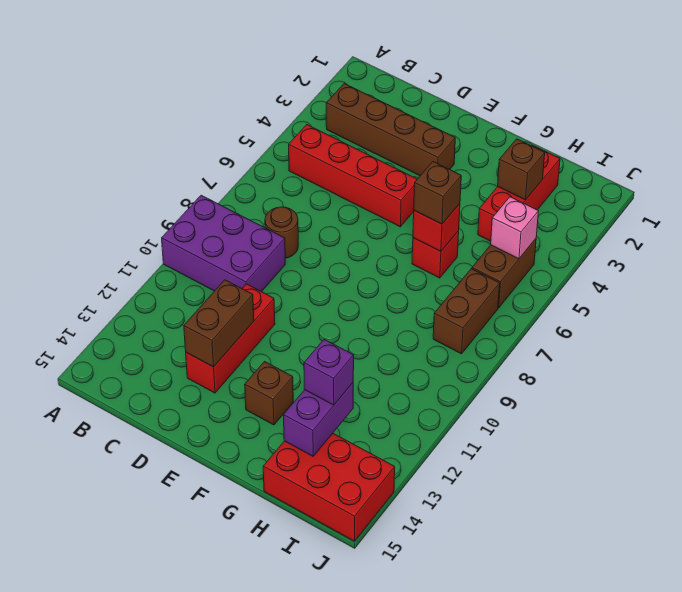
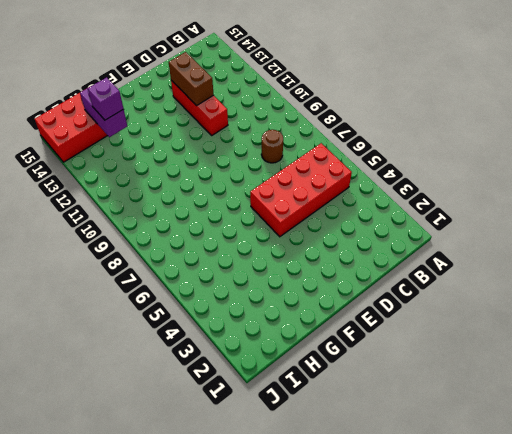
red brick B5:E6 level 1 -> red brick B5:E5 level 1
none -> purple brick A9:C10 level 1
none -> brown brick B3:E3 level 1
none -> brown brick F13 level 1

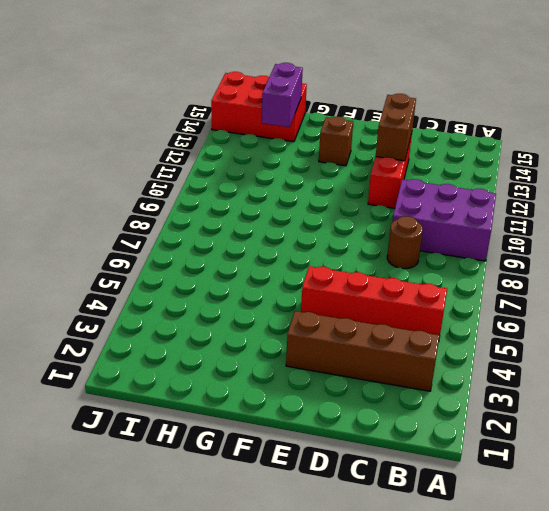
none -> red brick G6 level 1
none -> red brick H2:H4 level 1
none -> brown brick I5:I6 level 1

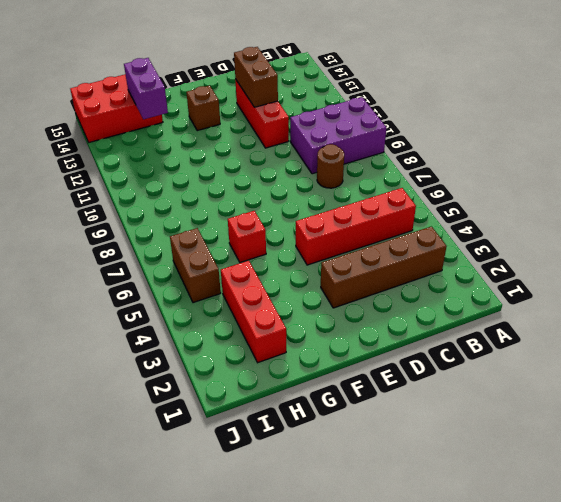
none -> brown brick I7:I8 level 1
none -> red brick G6 level 2
none -> brown brick H3 level 2

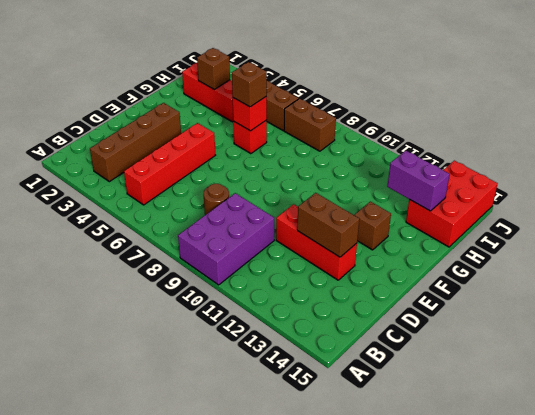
none -> pink brick I5 level 2
none -> purple brick H13 level 3

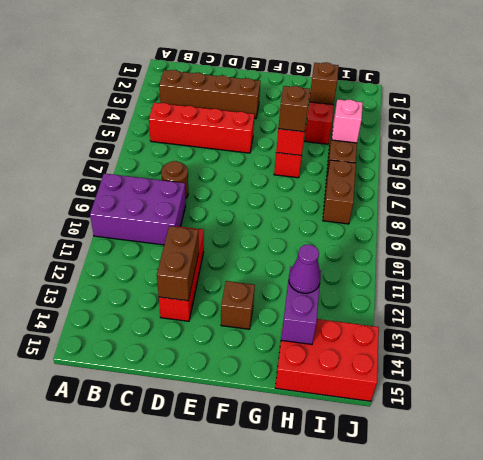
purple cone H13 level 3 -> purple brick H13 level 3

